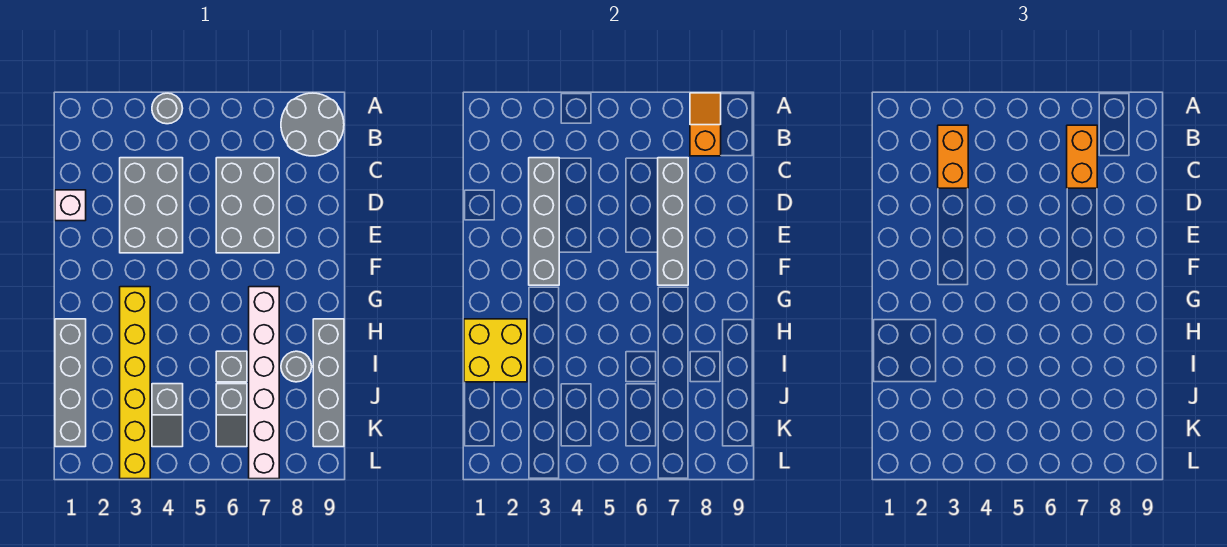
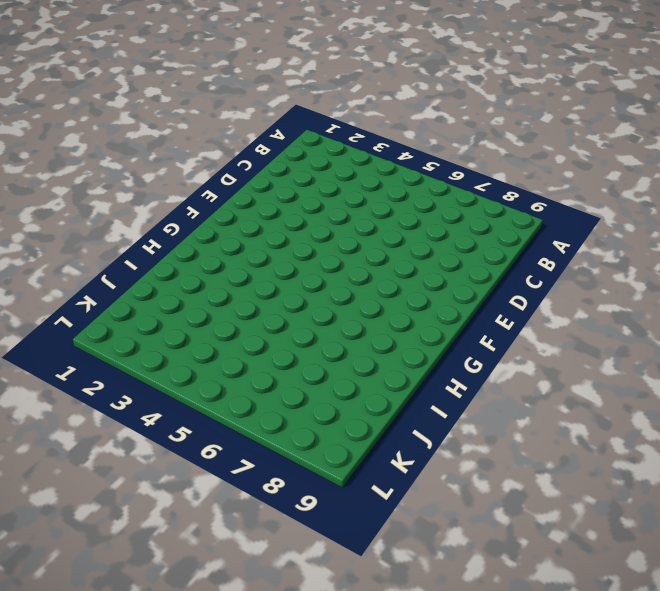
none -> grey round brick A4 level 1
none -> grey round brick A8:B9 level 1
none -> grey brick C3:E4 level 1

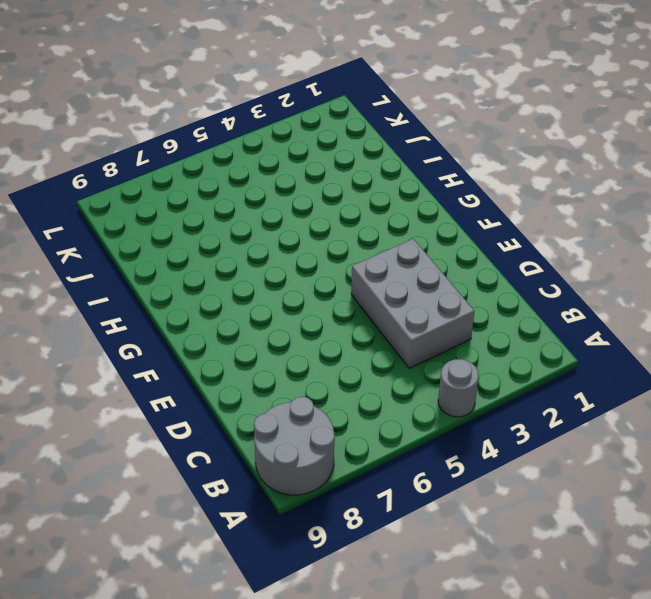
none -> grey brick C6:E7 level 1
none -> white brick D1 level 1
none -> yellow brick G3:L3 level 1

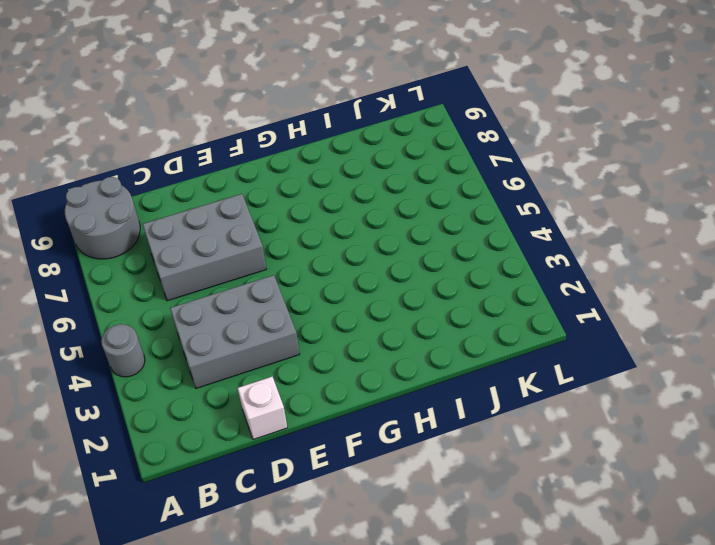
none -> yellow brick G3:L3 level 1
none -> white brick G7:L7 level 1
none -> grey brick H1:K1 level 1

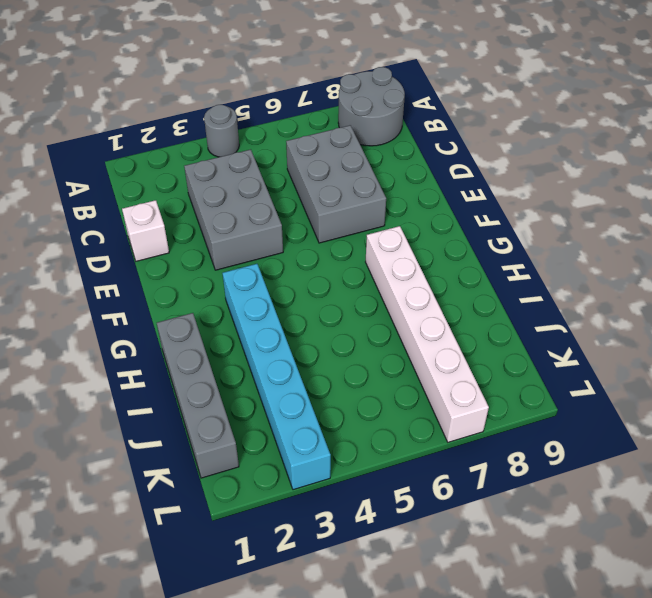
cyan brick G3:L3 level 1 -> yellow brick G3:L3 level 1
none -> grey brick H9:K9 level 1
none -> grey brick I6 level 1
none -> grey round brick I8 level 1

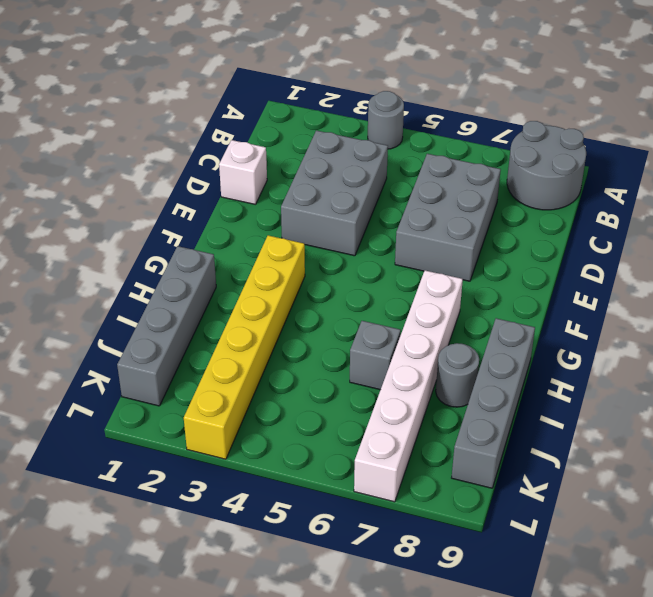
none -> grey slope J4:K4 level 1 top J
none -> grey slope J6:K6 level 1 top J
none -> orange slope A8:B8 level 2 top B

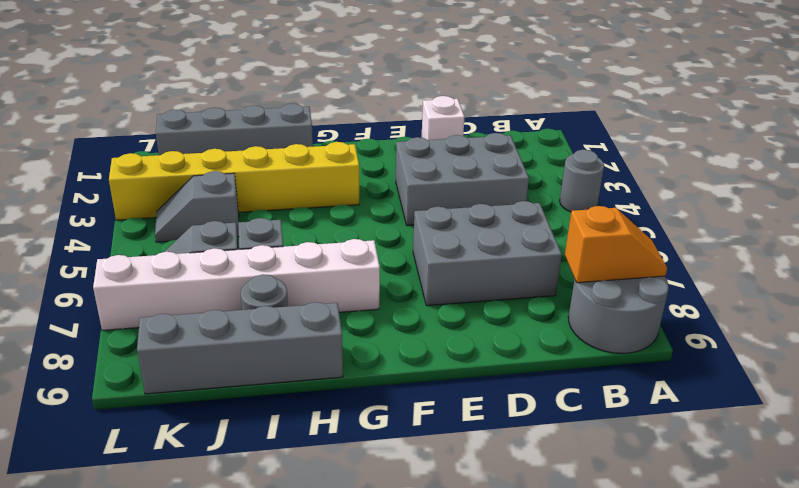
none -> grey brick C3:F3 level 2
none -> grey brick C7:F7 level 2
none -> yellow brick H1:I2 level 2

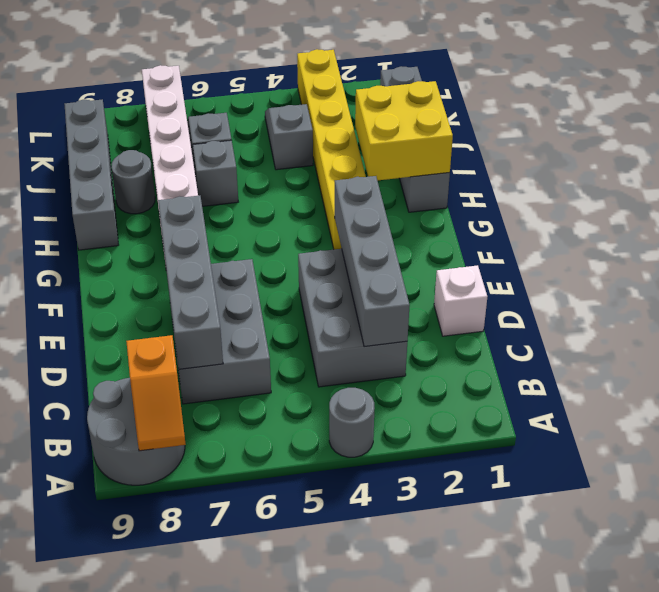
none -> orange brick B3:C3 level 3
none -> orange brick B7:C7 level 3

